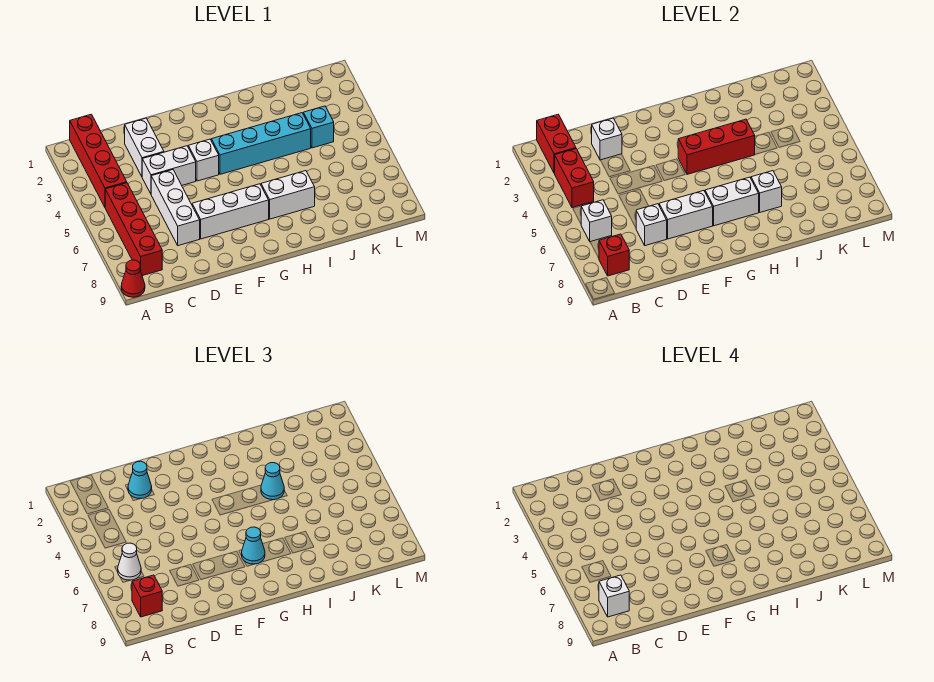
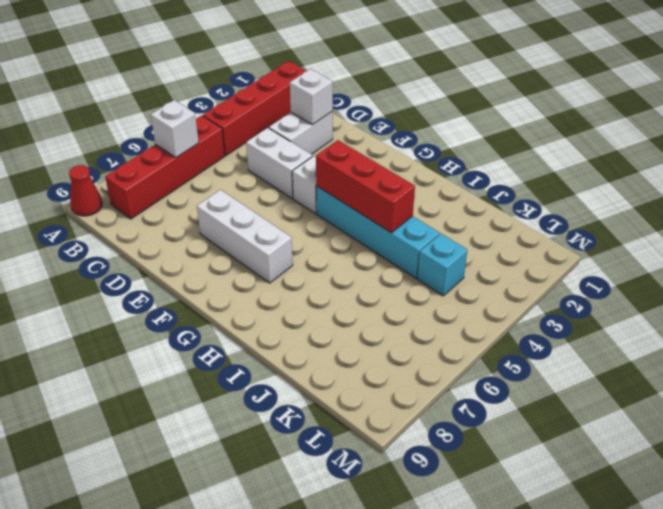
none -> white brick D5:D7 level 1
none -> white brick H7:I7 level 1
none -> red brick B1:B2 level 2

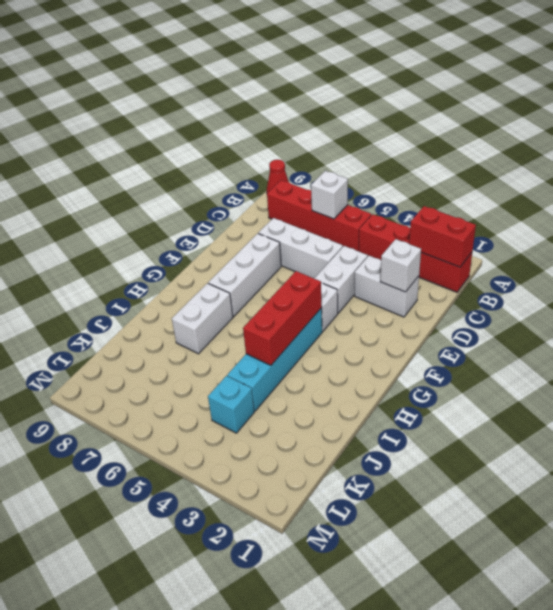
none -> red brick B3:B4 level 2
none -> red brick B8 level 2
none -> white brick D7 level 2

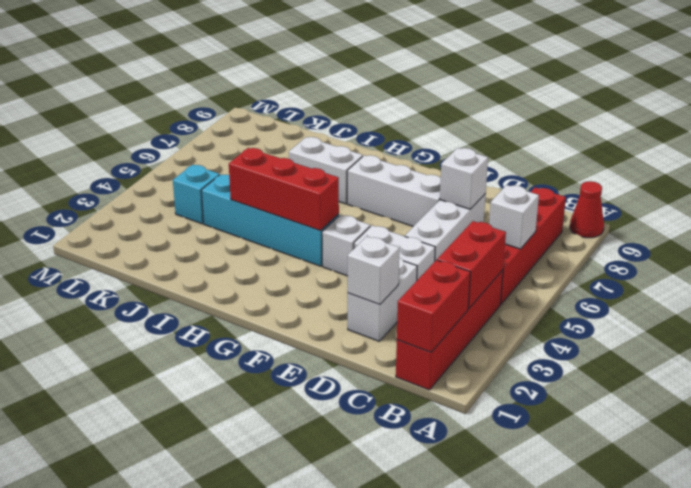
none -> red brick B8 level 2
none -> white brick E7:F7 level 2
none -> white brick G7:H7 level 2

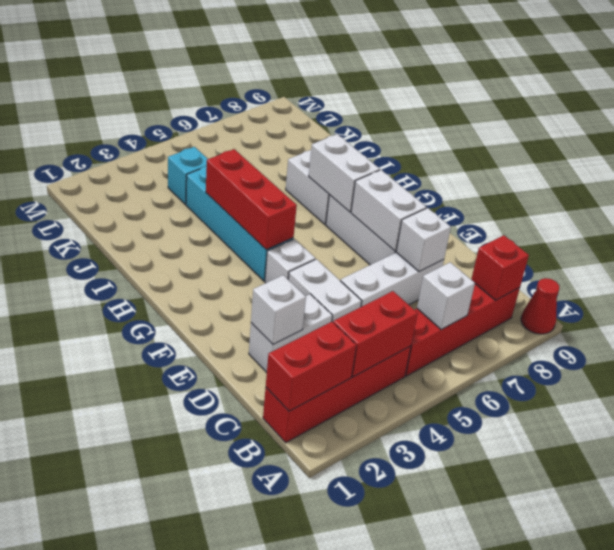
none -> white brick I7 level 2
none -> white cone B6 level 3
none -> red brick B8 level 3

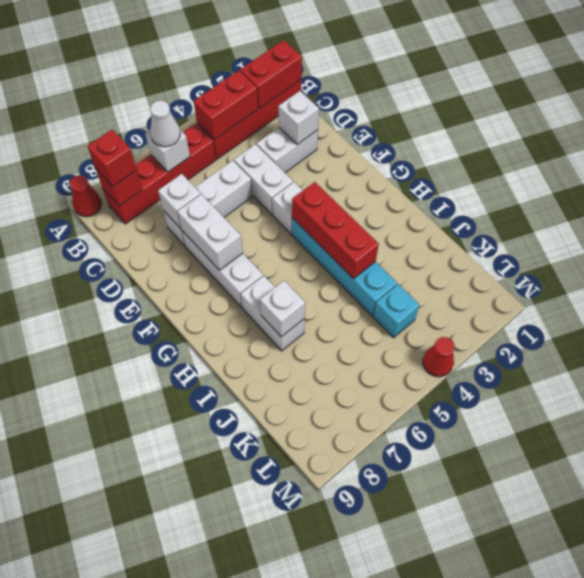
red cone M4 level 1 -> none
none -> white brick G7:H7 level 2
none -> cyan cone D2 level 3
none -> cyan cone G7 level 3

